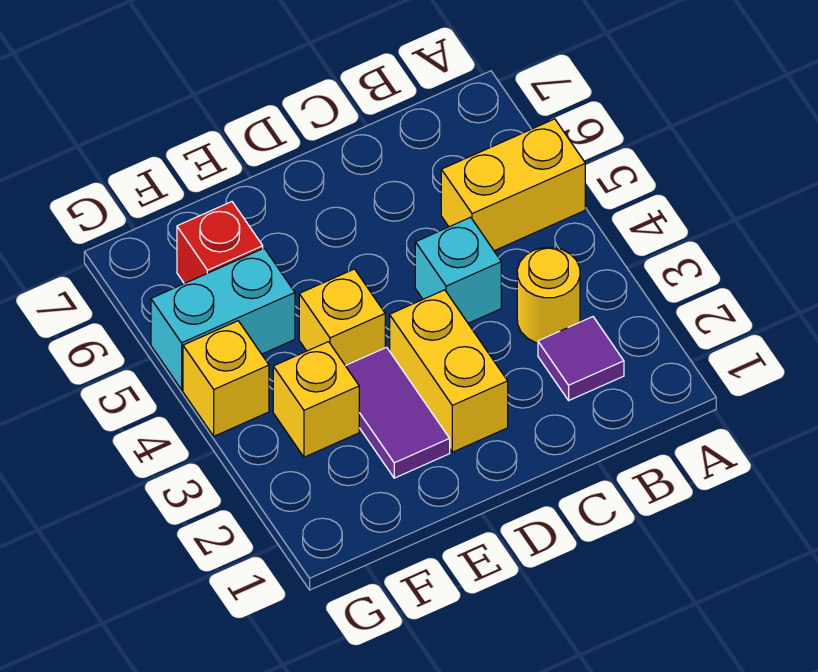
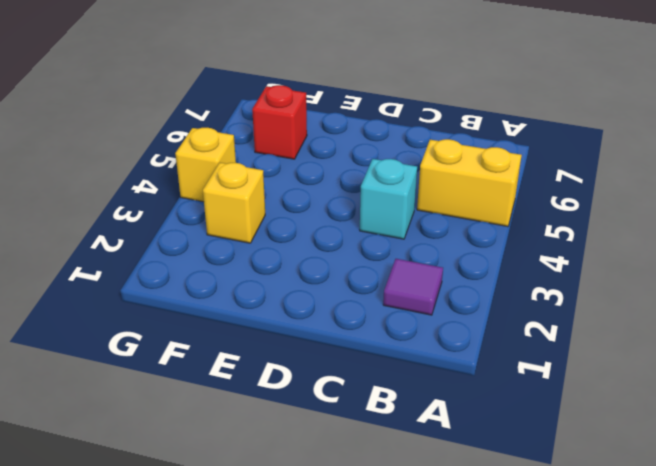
none -> yellow round brick B3 level 1
none -> yellow brick D2:D3 level 1

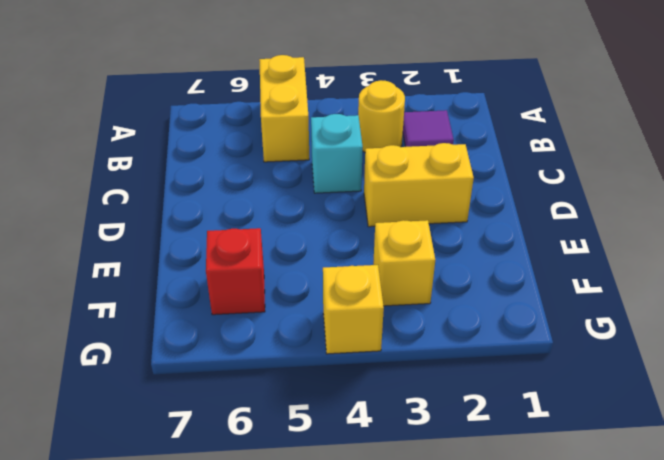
none -> purple tile E2:E3 level 1
none -> yellow brick E4 level 1

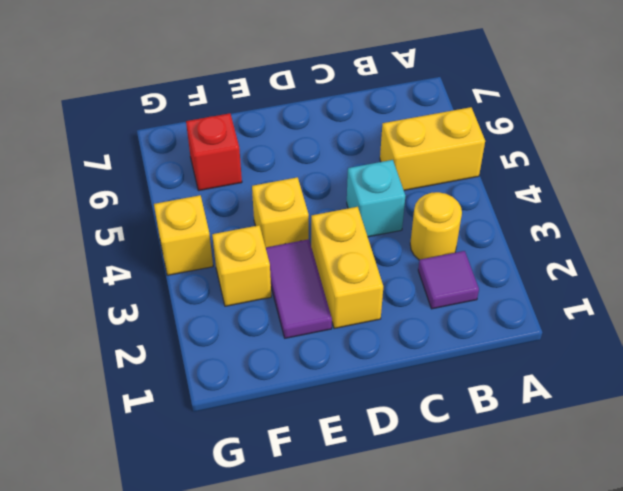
none -> cyan brick F5:G5 level 1

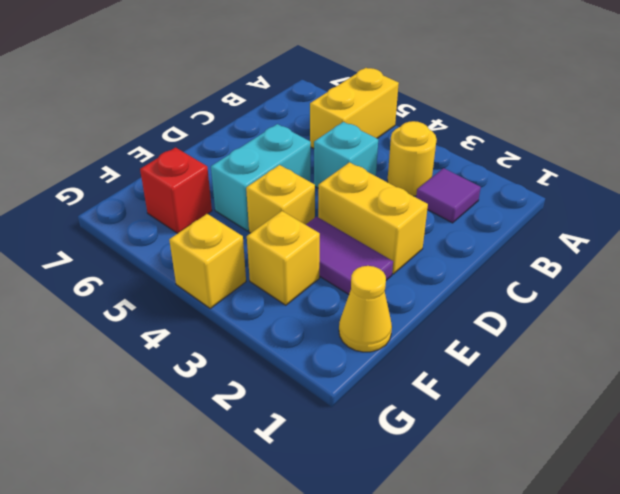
cyan brick D5:E5 level 1 -> cyan brick F5:G5 level 1
yellow cone F1 level 1 -> none

